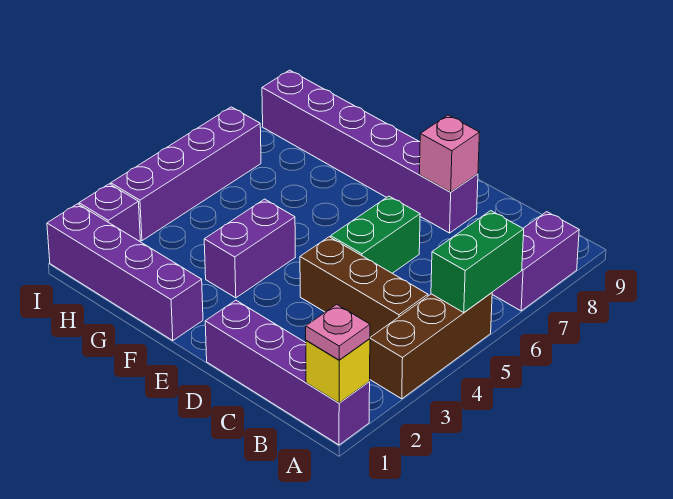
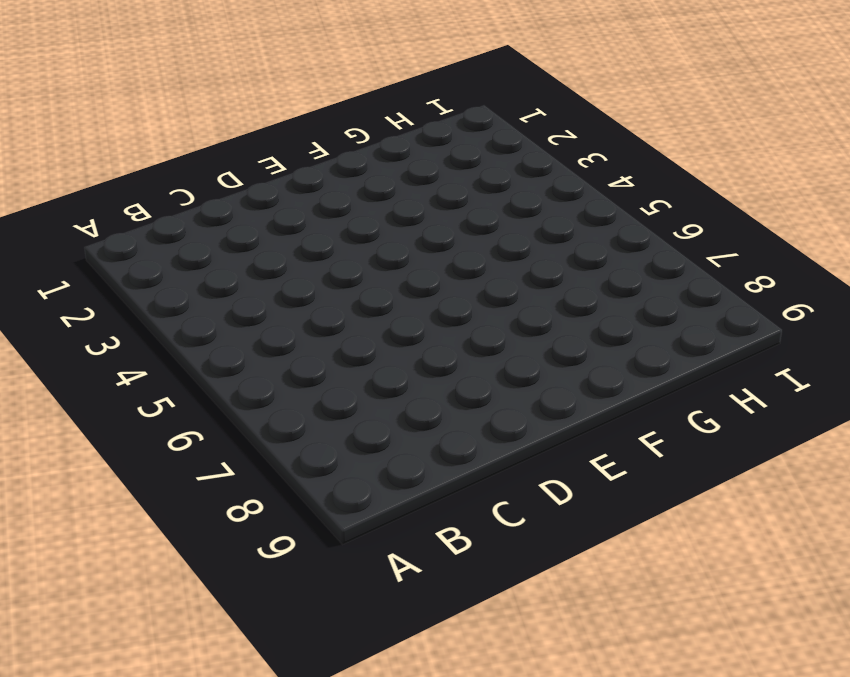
none -> purple brick A1:D1 level 1
none -> brown brick A3:A5 level 1
none -> purple brick A7:A8 level 1

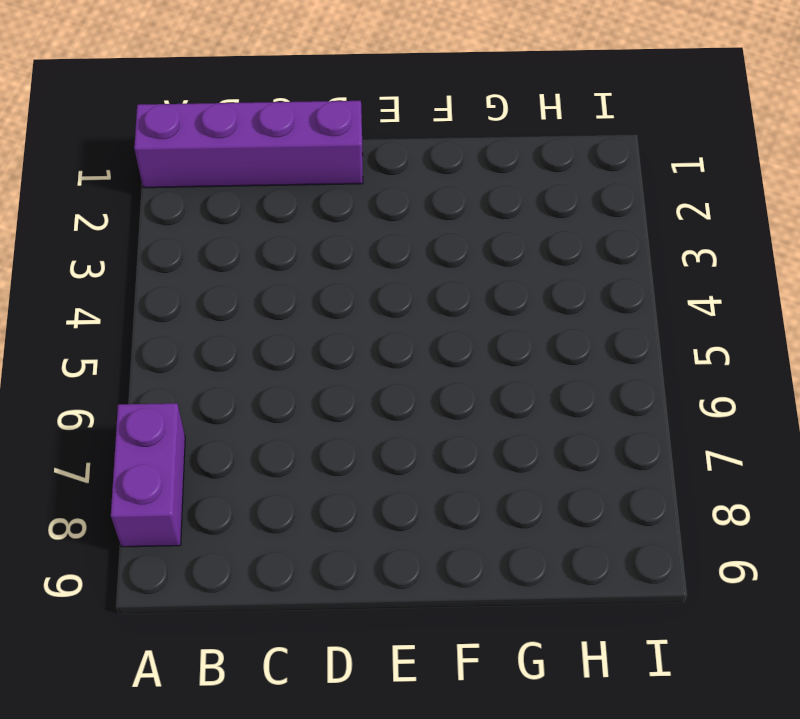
none -> brown brick A3:A5 level 1
none -> brown brick B4:D4 level 1
none -> green brick D5:D6 level 1

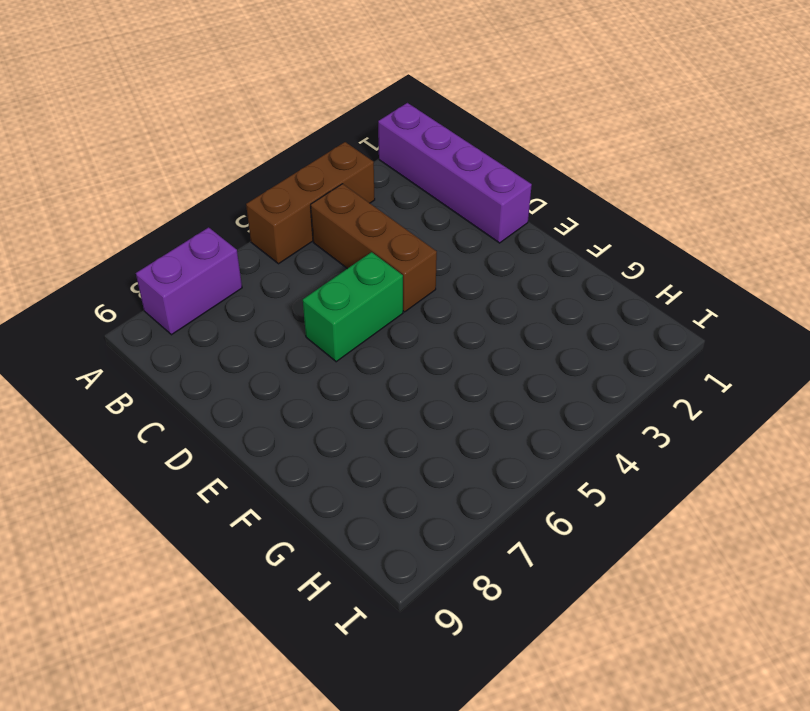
none -> purple brick D8:I8 level 1
none -> purple brick F1:I1 level 1
none -> purple brick F3:F4 level 1

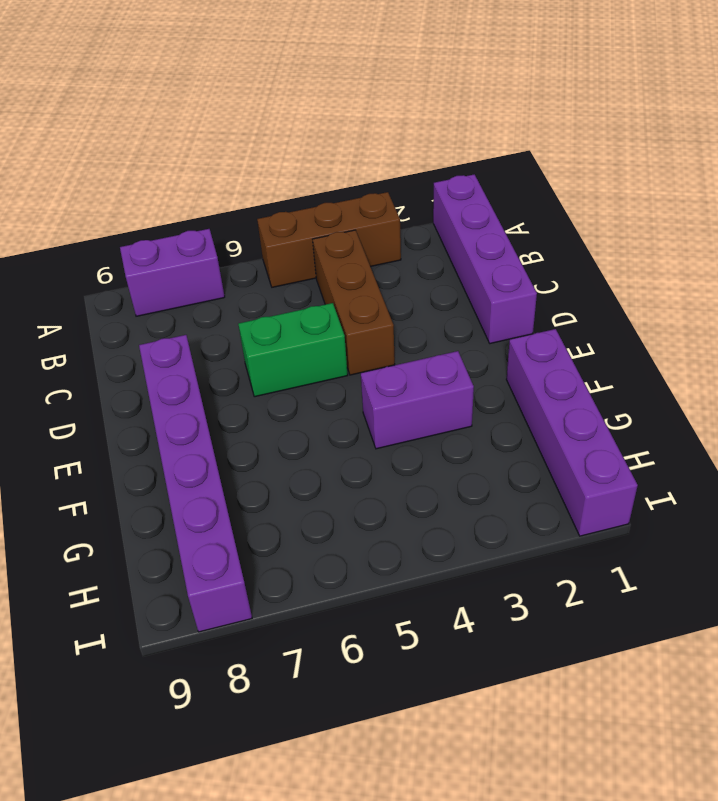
none -> purple brick I2 level 1
none -> purple brick I3:I6 level 1
none -> yellow brick A1 level 2

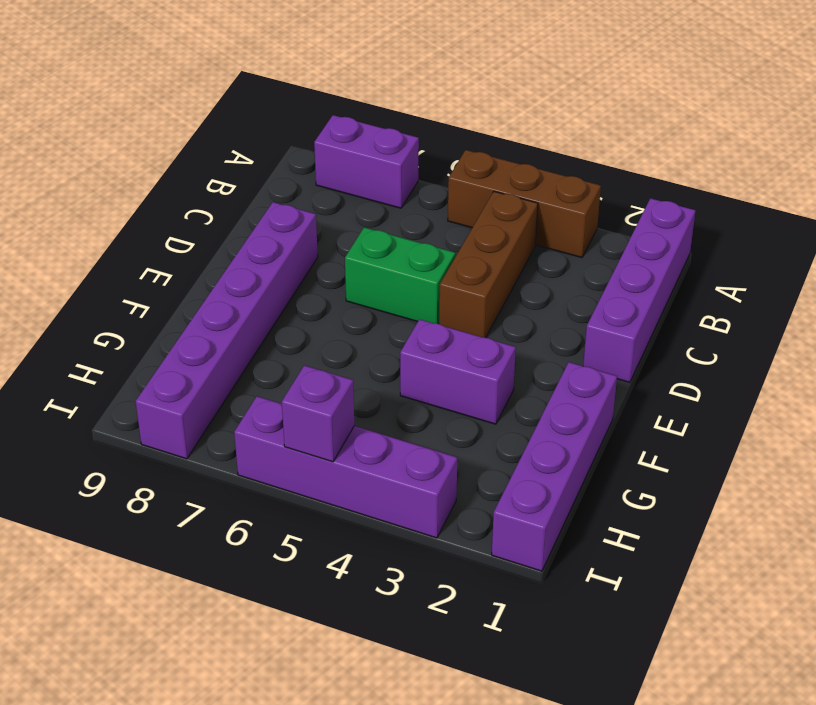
purple brick I5 level 2 -> purple brick I2 level 1
none -> yellow brick A1 level 2
none -> green brick A5:A6 level 2
none -> pink brick D8 level 2

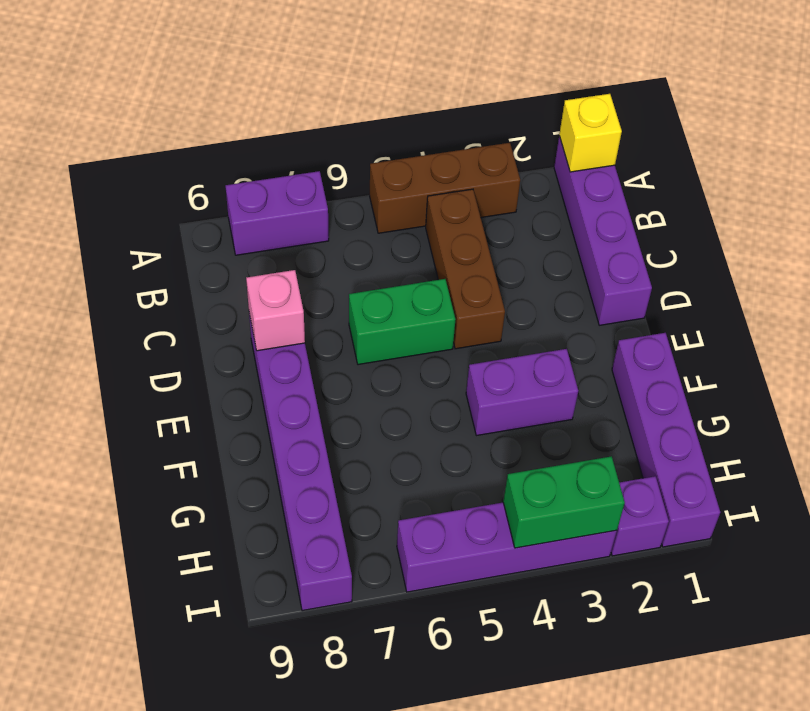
green brick I3:I4 level 2 -> green brick A5:A6 level 2
none -> pink plate A1 level 3

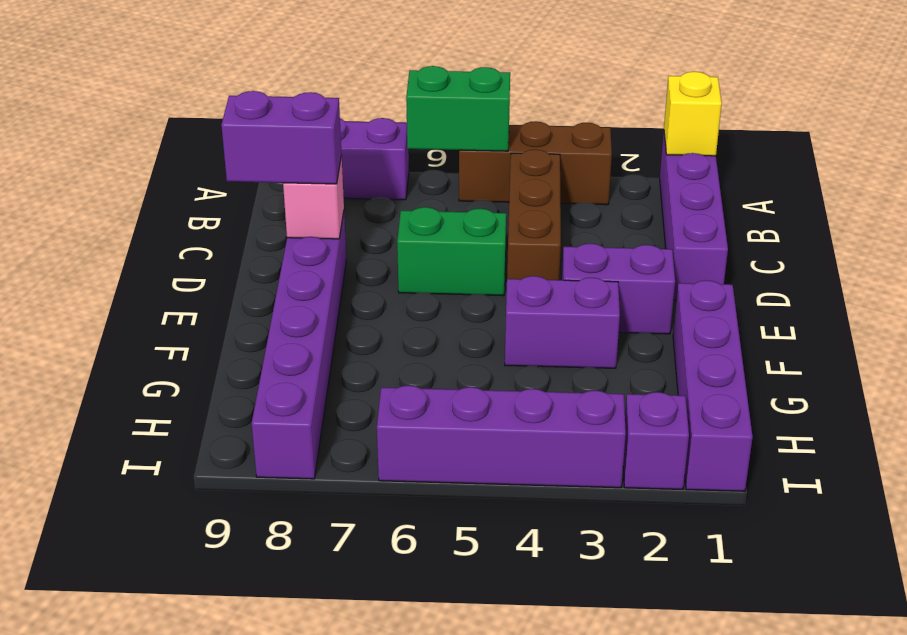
purple brick D8:D9 level 3 -> none
purple brick E2:E3 level 1 -> none
none -> pink plate A1 level 3

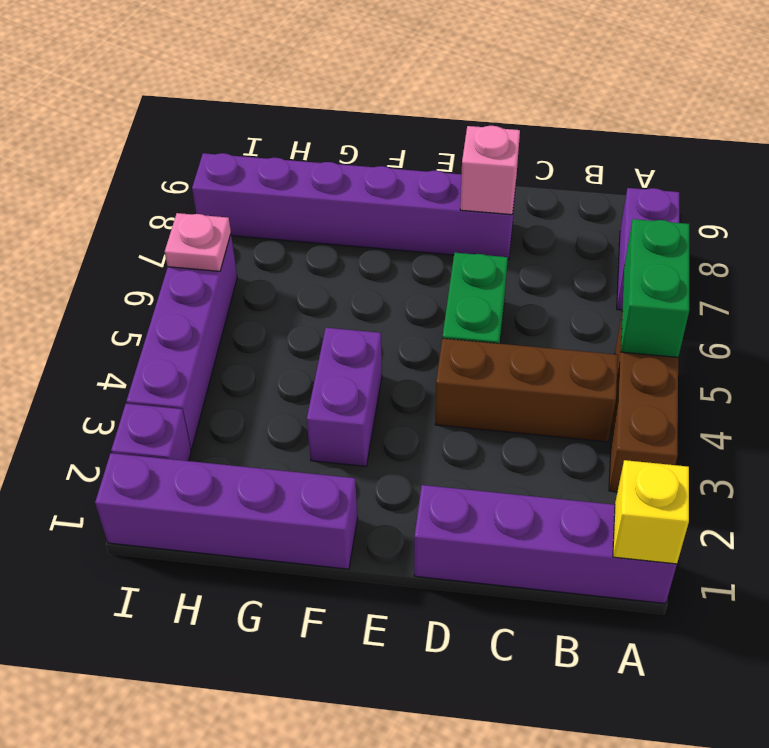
pink plate I6 level 2 -> pink plate A1 level 3

